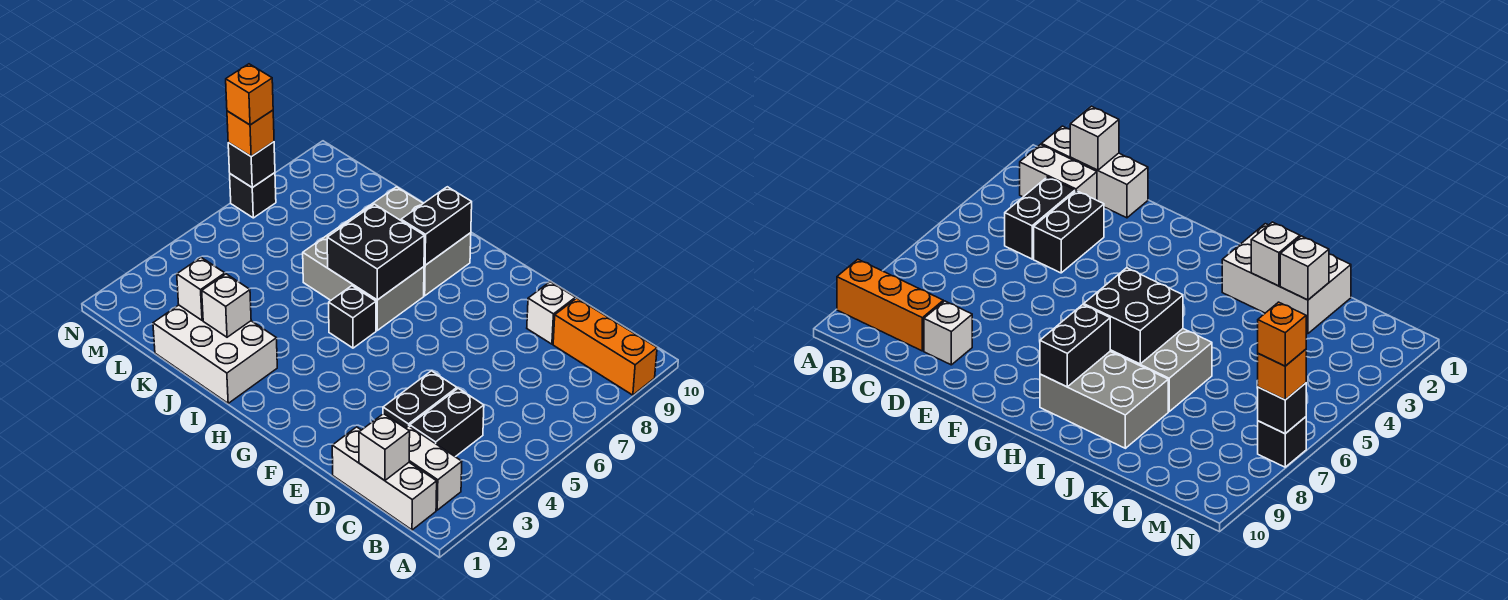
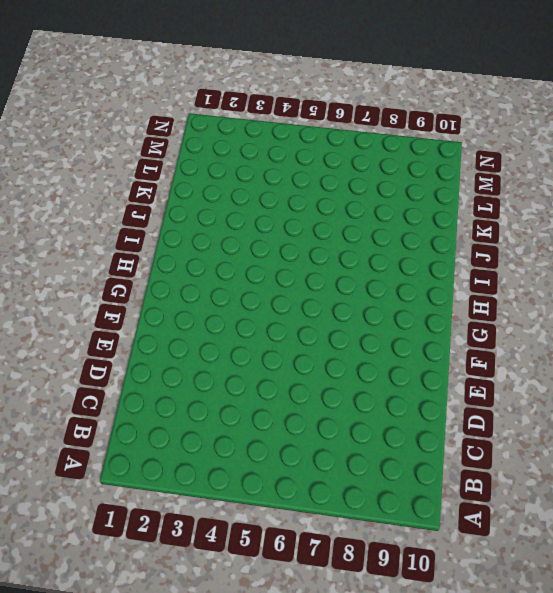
none -> orange brick A9:C9 level 1
none -> white brick B1:D1 level 1
none -> white brick B2:C2 level 1

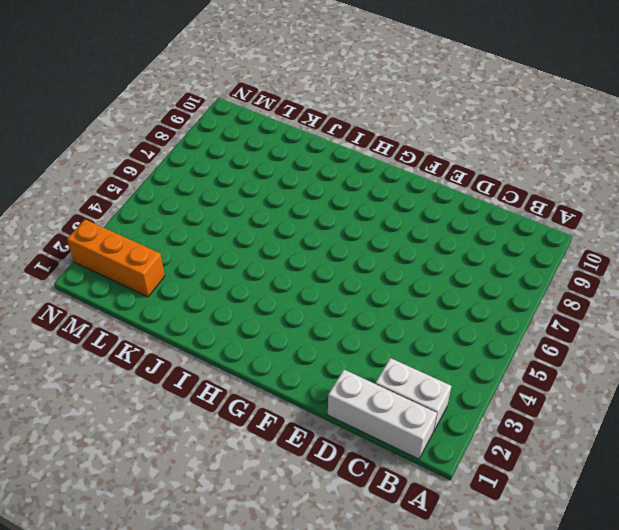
orange brick L2:N2 level 1 -> orange brick A9:C9 level 1
none -> black brick C3:C4 level 1
none -> black brick D3:D4 level 1
none -> white brick D9 level 1

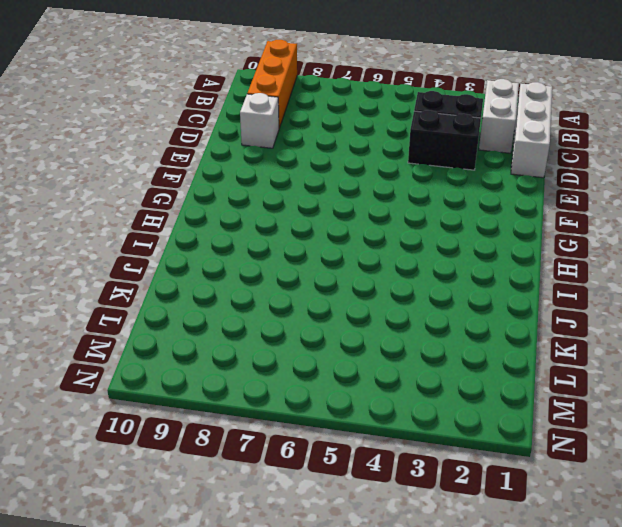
none -> black brick H5 level 1
none -> grey brick H6:J7 level 1
none -> grey brick H8:J9 level 1

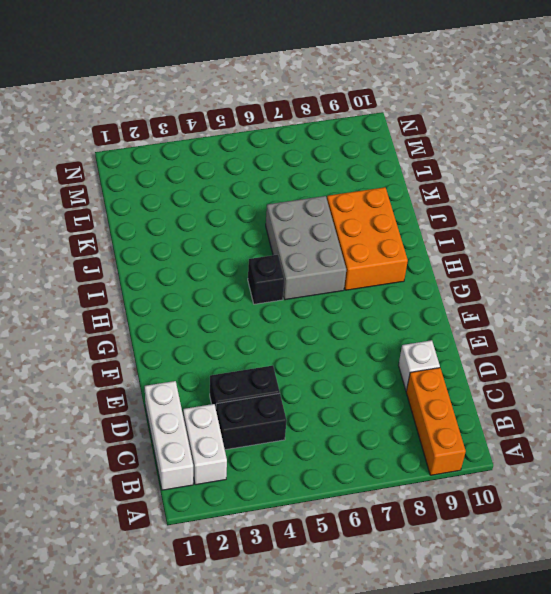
orange brick H8:J9 level 1 -> grey brick H8:J9 level 1
none -> white brick I1:K2 level 1
none -> black brick N7 level 1
none -> white brick C1 level 2

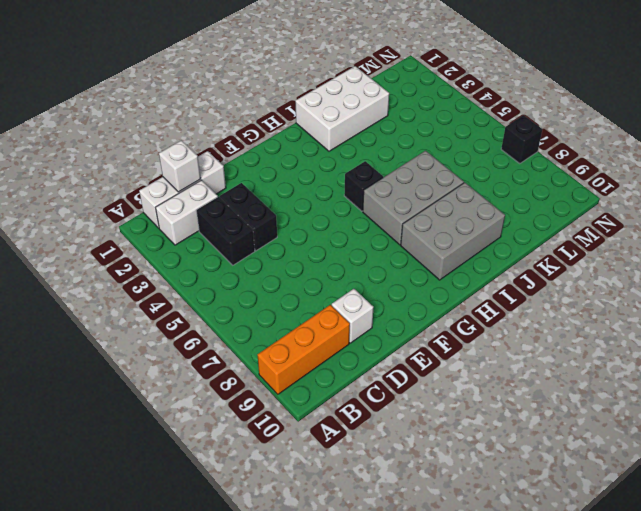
none -> black brick H6:I7 level 2
none -> black brick H8:H9 level 2
none -> white brick J2 level 2

